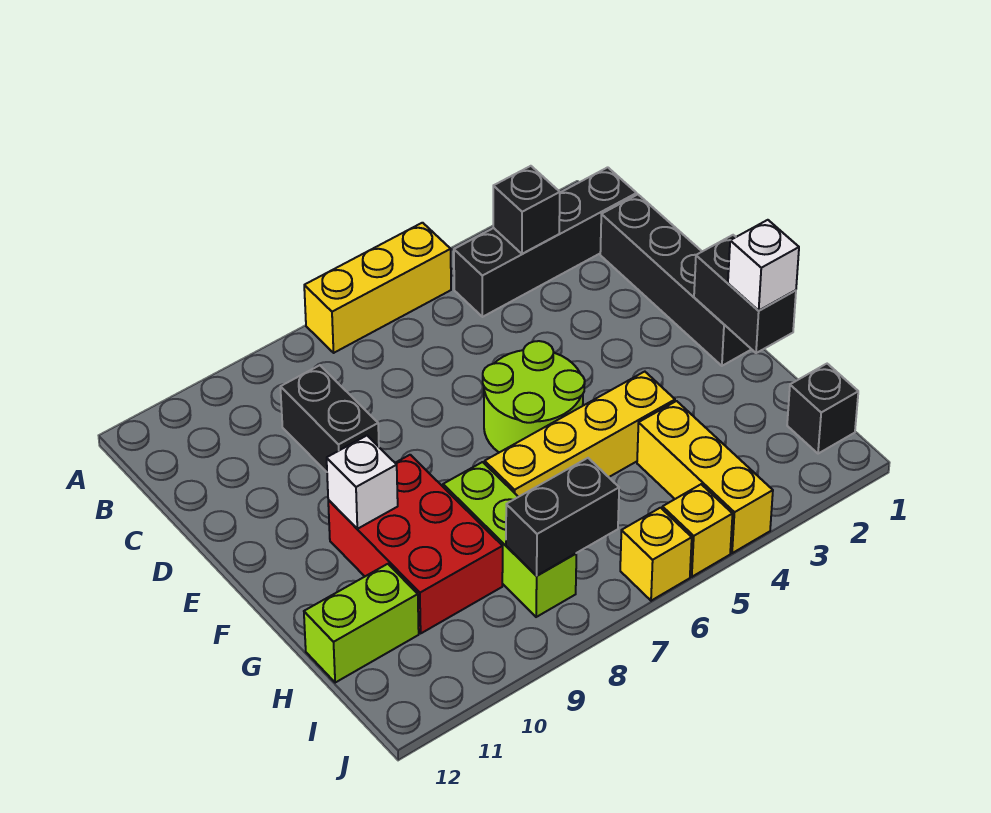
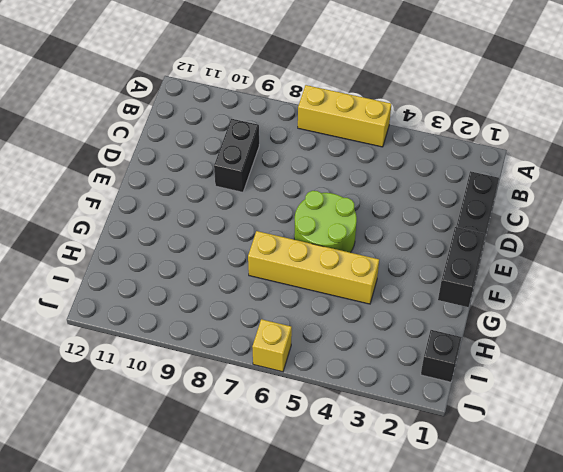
none -> black brick B1:B4 level 1
none -> red brick F9:H10 level 1
none -> lime brick G8:I8 level 1

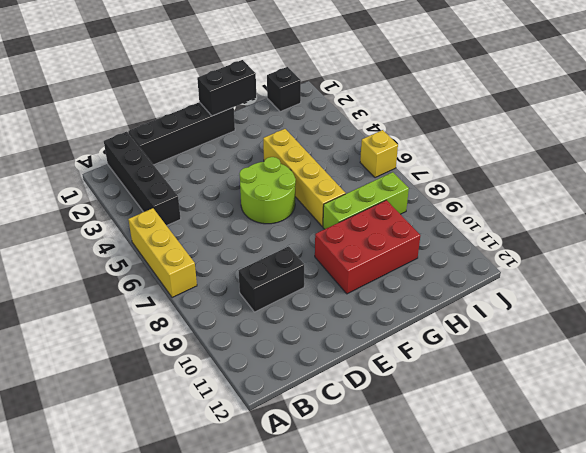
none -> yellow brick H4:J4 level 1
none -> lime brick H11:H12 level 1
none -> yellow brick J5 level 1

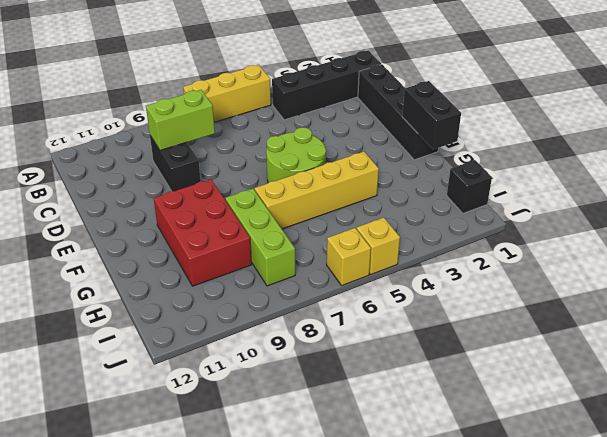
lime brick C8:C9 level 2 -> lime brick H11:H12 level 1
none -> yellow brick H4:J4 level 1
none -> black brick B3 level 2
none -> white brick F10 level 2

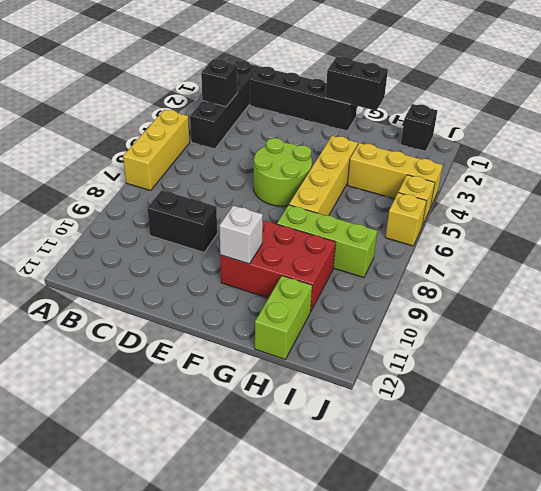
none -> black brick I7:I8 level 2
none -> white brick G1 level 3

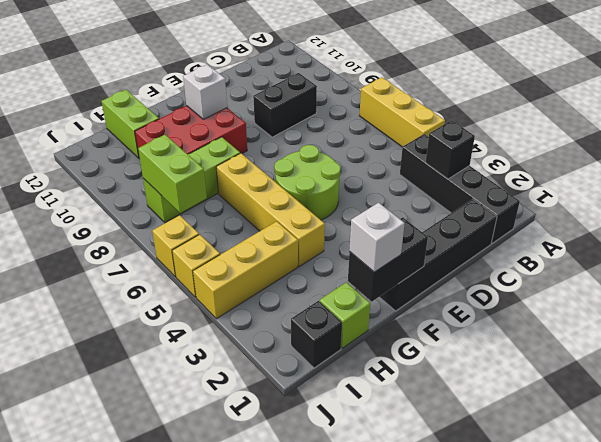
lime brick H1 level 1 -> none
lime brick I7:I8 level 2 -> black brick I7:I8 level 2

